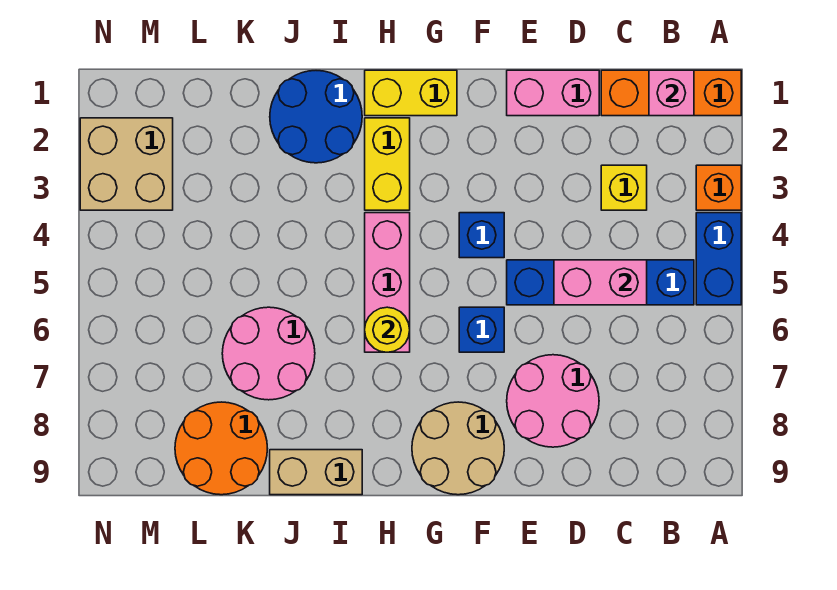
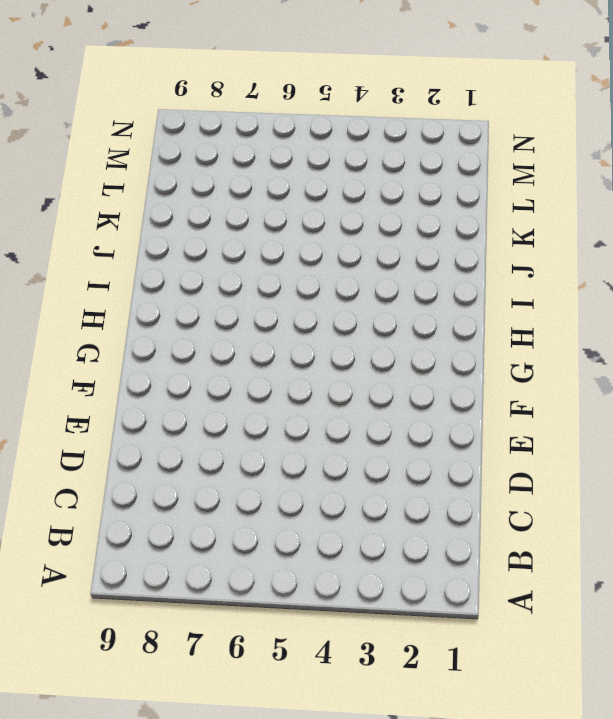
none -> orange brick A1:C1 level 1
none -> orange brick A3 level 1
none -> blue brick A4:A5 level 1

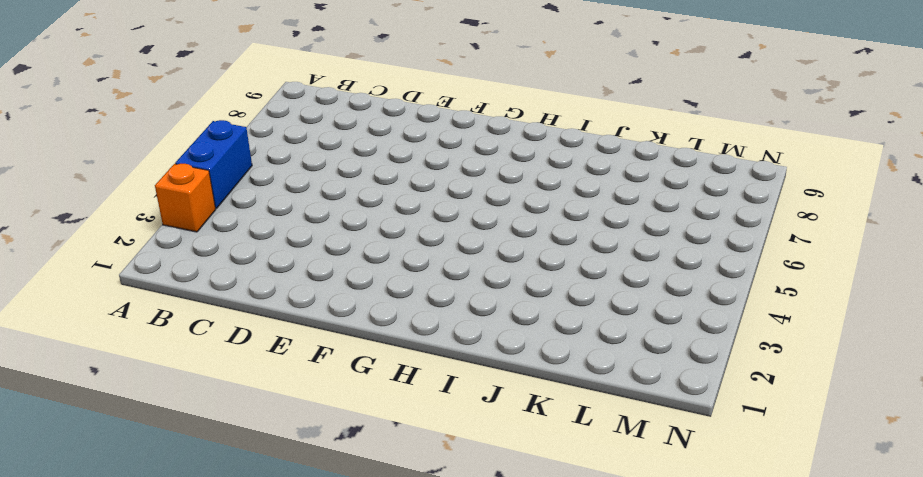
none -> orange brick A1:C1 level 1
none -> blue brick B5:E5 level 1
none -> yellow brick C3 level 1

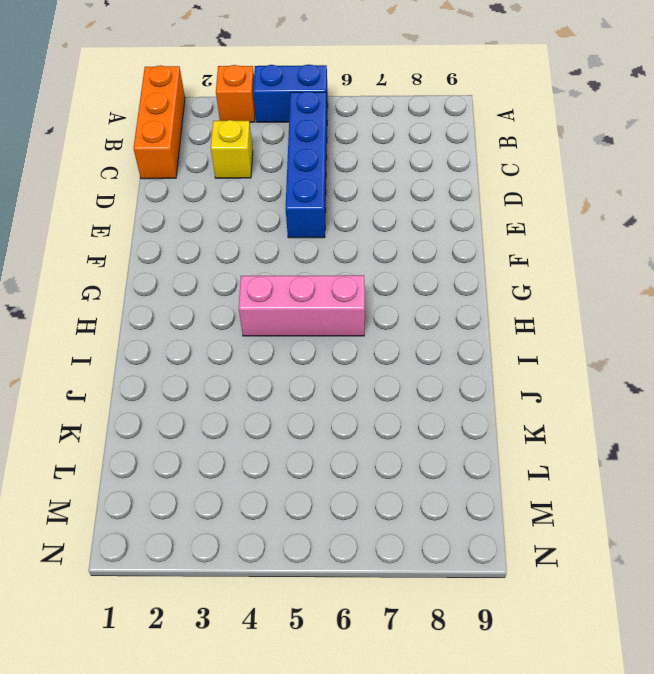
none -> pink brick D1:E1 level 1
none -> pink round brick D7:E8 level 1
none -> blue brick F4 level 1

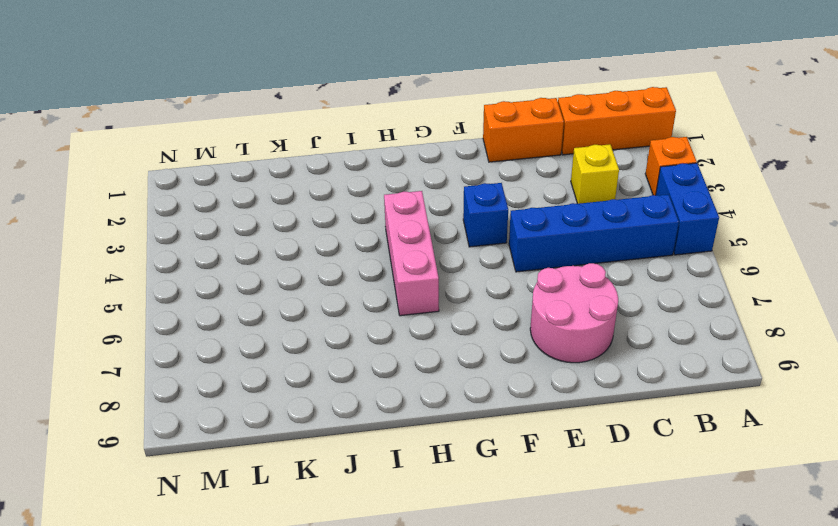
orange brick D1:E1 level 1 -> pink brick D1:E1 level 1
none -> blue brick F6 level 1
none -> tan round brick F8:G9 level 1
none -> yellow brick G1:H1 level 1

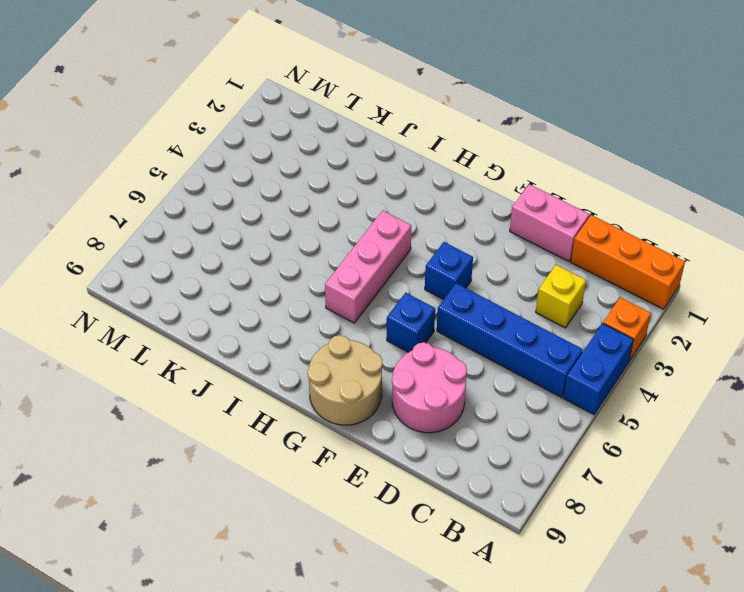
none -> yellow brick G1:H1 level 1
none -> yellow brick H2:H3 level 1
none -> blue round brick I1:J2 level 1

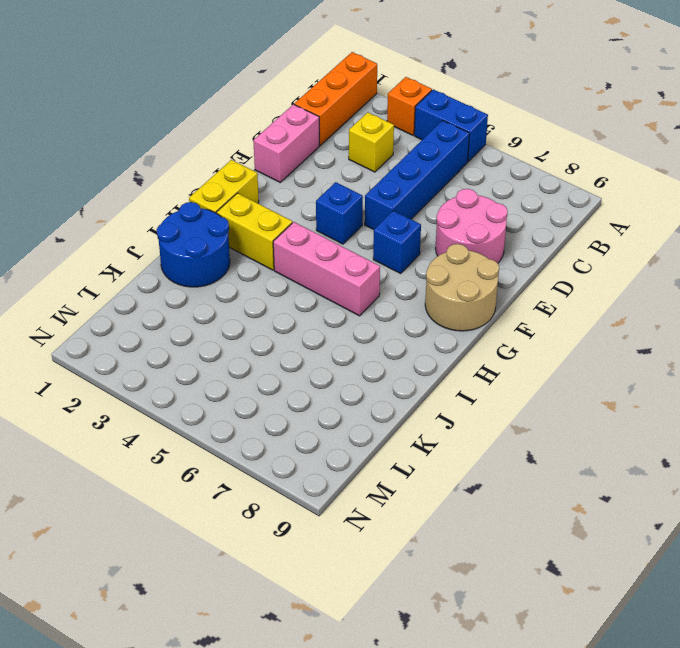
none -> tan brick I9:J9 level 1
none -> pink round brick J6:K7 level 1
none -> orange round brick K8:L9 level 1

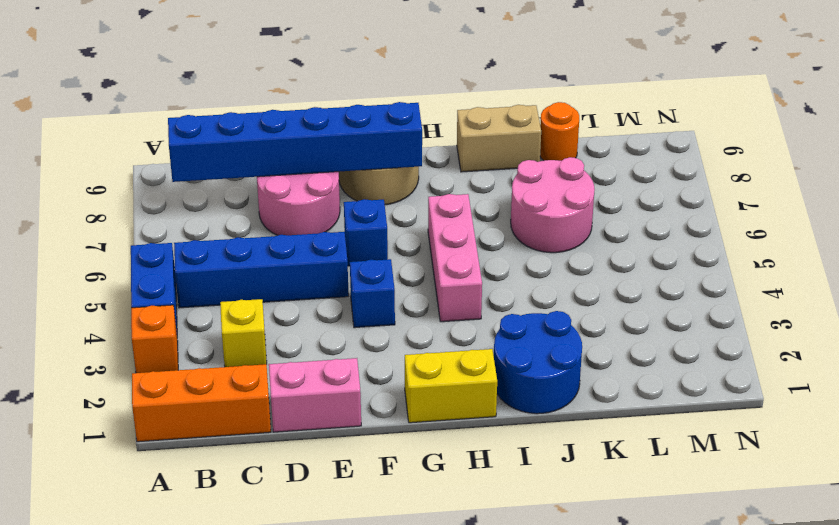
blue brick B8:G8 level 2 -> none
orange round brick K9 level 1 -> orange round brick K8:L9 level 1
none -> yellow brick H2:H3 level 1
none -> tan brick M2:N3 level 1
none -> pink brick B1 level 2

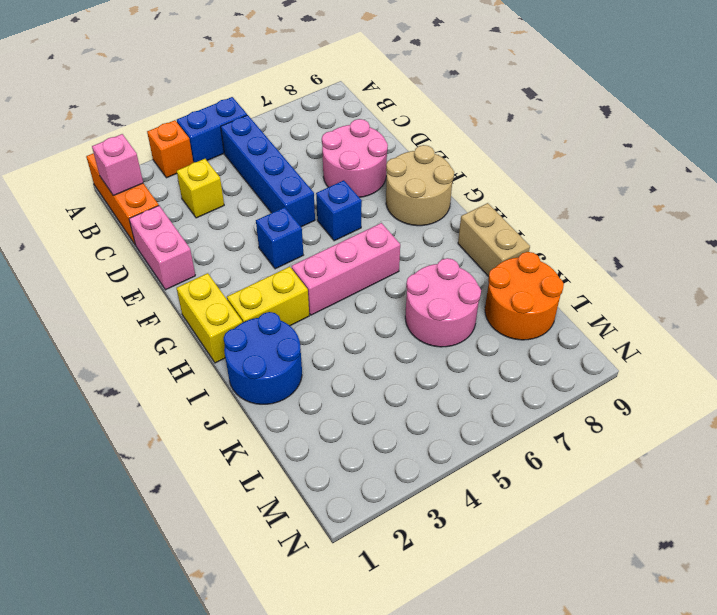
none -> tan brick M2:N3 level 1
none -> pink brick C5:D5 level 2
none -> yellow round brick H6 level 2

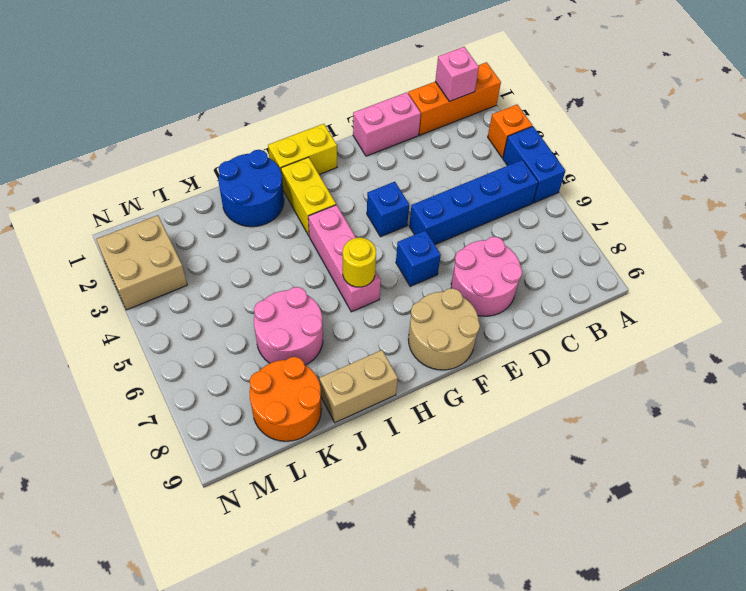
none -> yellow brick C3 level 1
none -> pink brick C5:D5 level 2

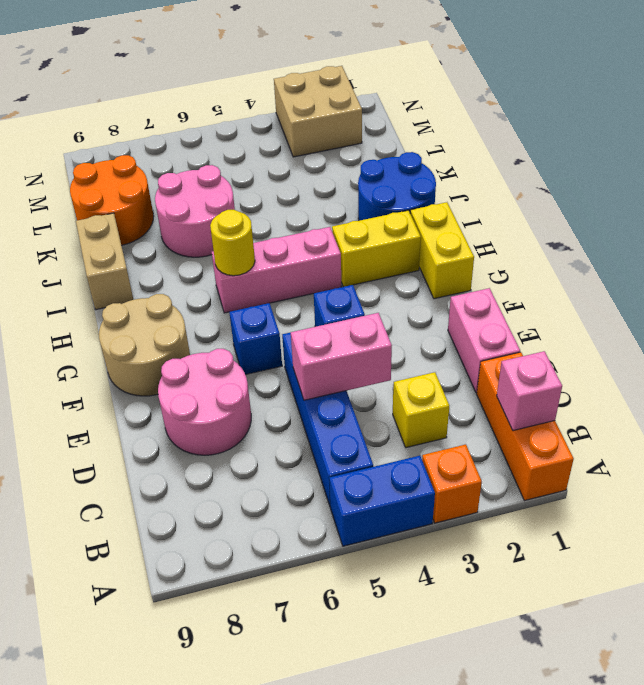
pink brick D4:D5 level 2 -> pink brick C5:D5 level 2

